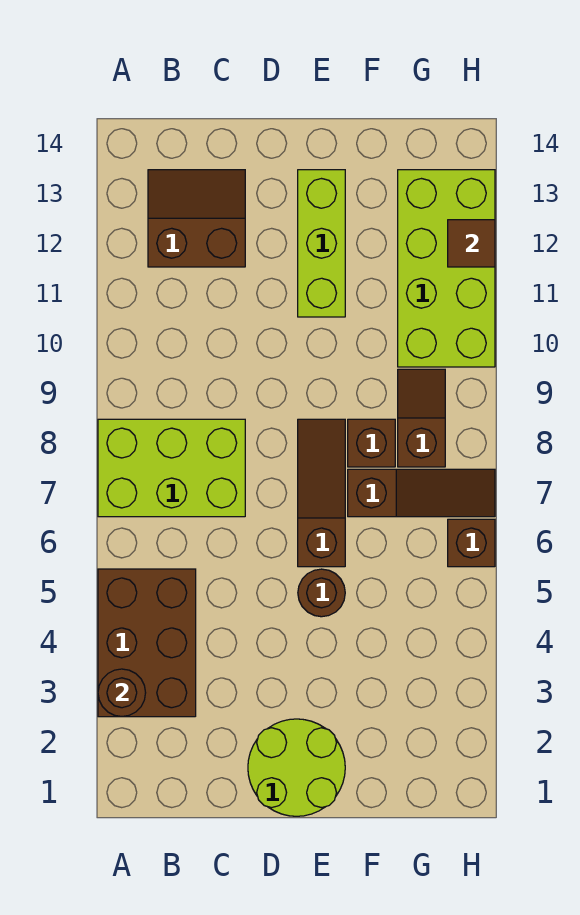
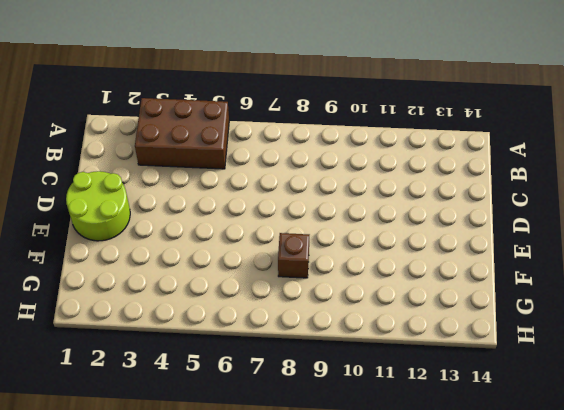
none -> lime brick A7:C8 level 1
none -> brown slope B12:C13 level 1 top 12
none -> brown round brick E5 level 1

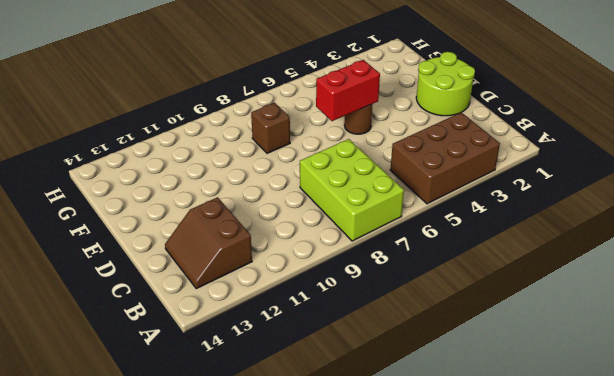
red brick E5:E6 level 2 -> none
none -> brown slope E6:E8 level 1 top 6
none -> lime brick E11:E13 level 1
none -> brown slope F7:H7 level 1 top F

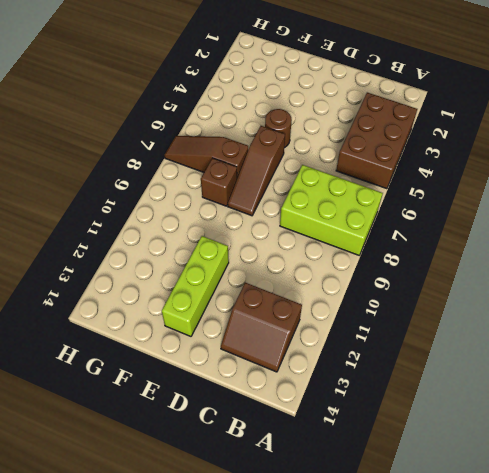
none -> lime round brick D1:E2 level 1
none -> brown slope G8:G9 level 1 top 8
none -> lime brick G10:H13 level 1

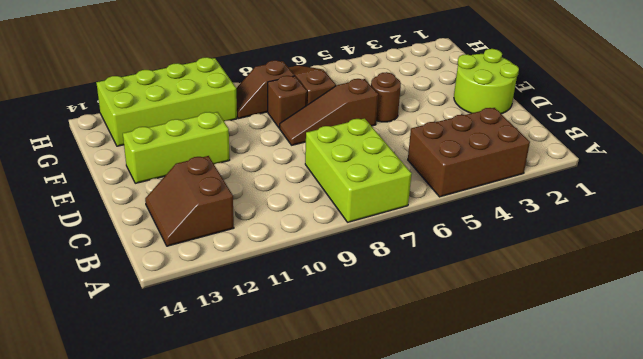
none -> brown brick H6 level 1
none -> brown round brick A3 level 2
none -> brown tile H12 level 2

